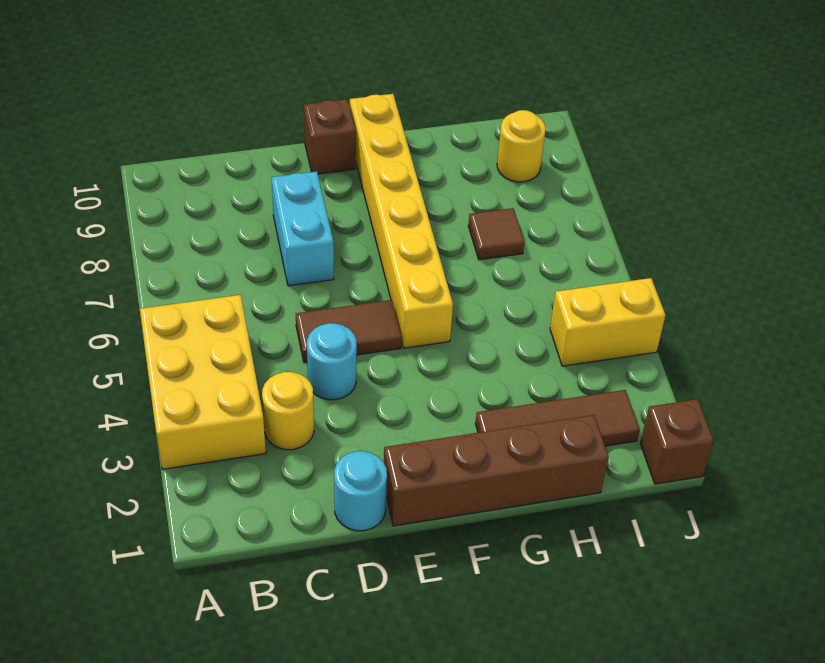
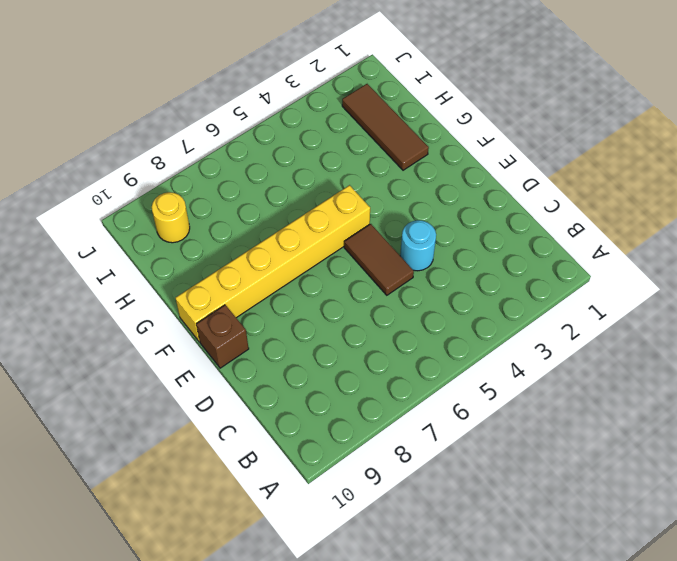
none -> yellow brick A3:B5 level 1
none -> yellow round brick C3 level 1
none -> cyan round brick D1 level 1

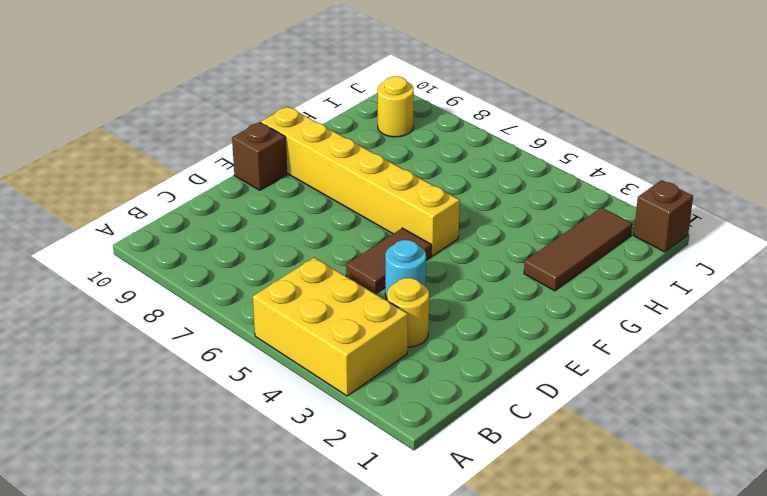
none -> cyan round brick D1 level 1
none -> cyan brick D7:D8 level 1
none -> brown brick E1:H1 level 1

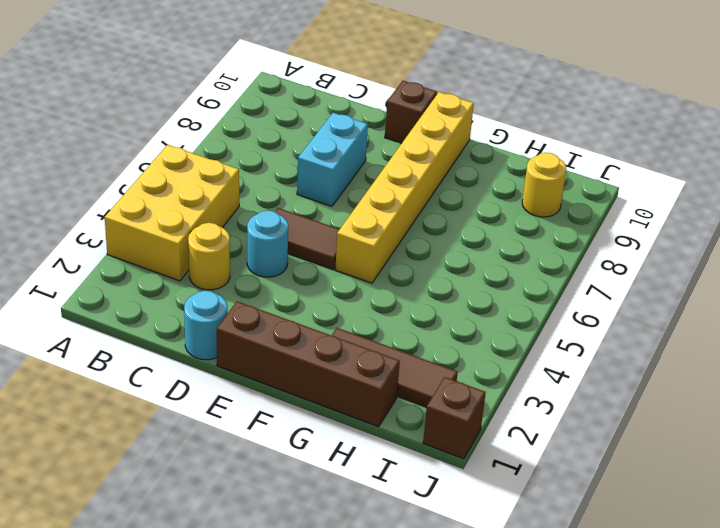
none -> brown tile H7 level 1
none -> yellow brick I4:J4 level 1

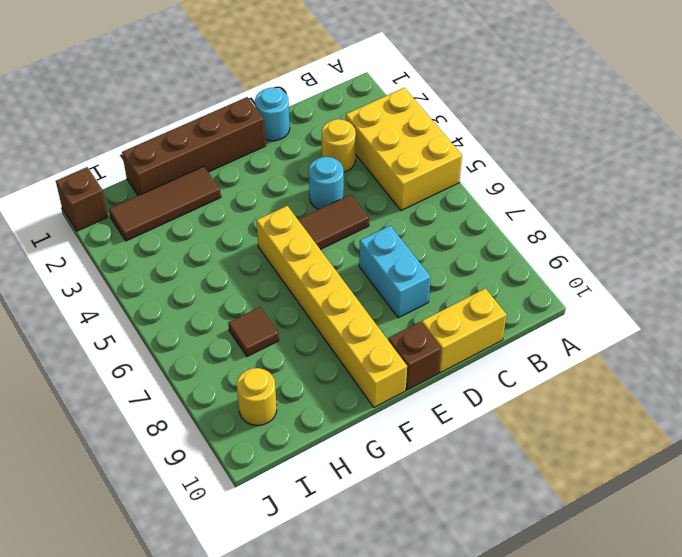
yellow brick C10:D10 level 1 -> yellow brick I4:J4 level 1

